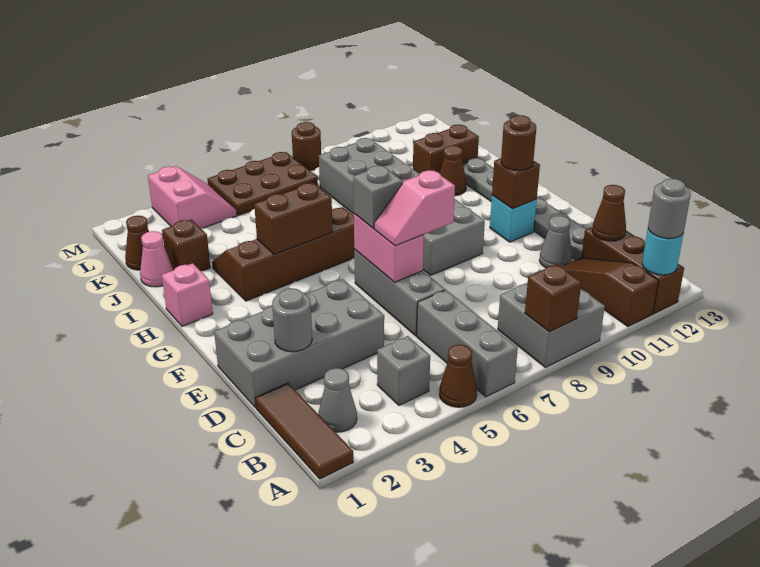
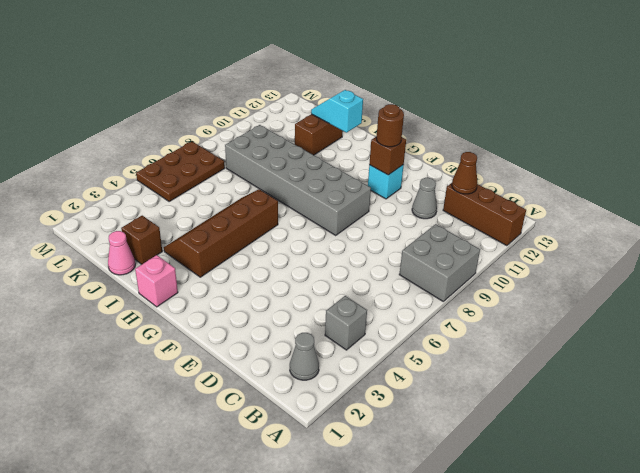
cyan slope I12:J12 level 2 top I -> none
none -> brown tile A1:C1 level 1
none -> brown cone A5 level 1
none -> grey brick A6:C6 level 1
none -> brown slope A11:C11 level 1 top A

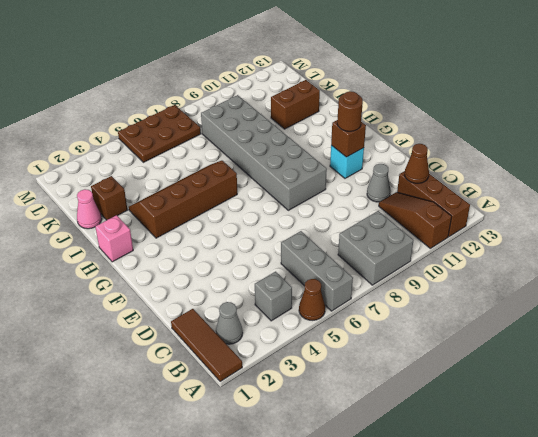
none -> grey brick D1:E4 level 1
none -> grey brick D6:F6 level 1
none -> grey plate D12:I12 level 1
none -> brown cone I11 level 1

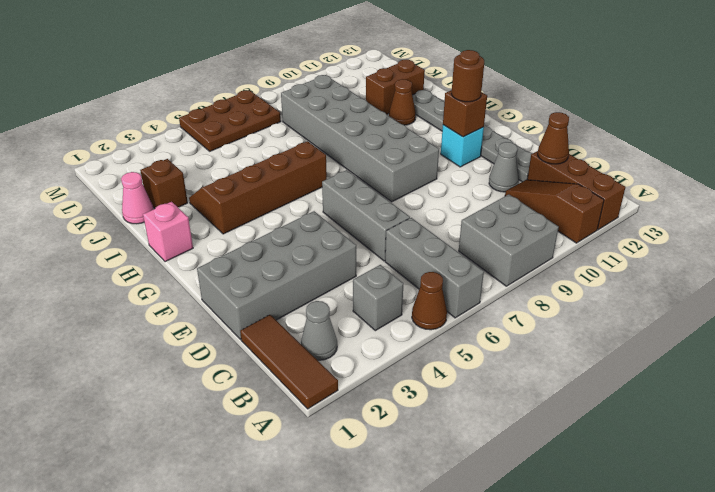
none -> brown cone K1 level 1
none -> pink slope L3:M4 level 1 top 3
none -> brown round brick M8 level 1
none -> brown brick A8 level 2

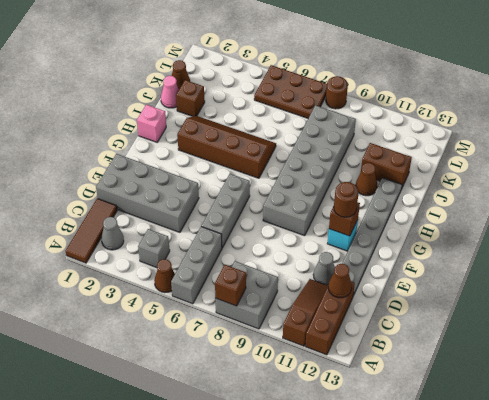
none -> pink slope L3:M4 level 1 top 3
none -> cyan round brick A12 level 2
none -> grey round brick D2 level 2
none -> pink brick E6:F6 level 2

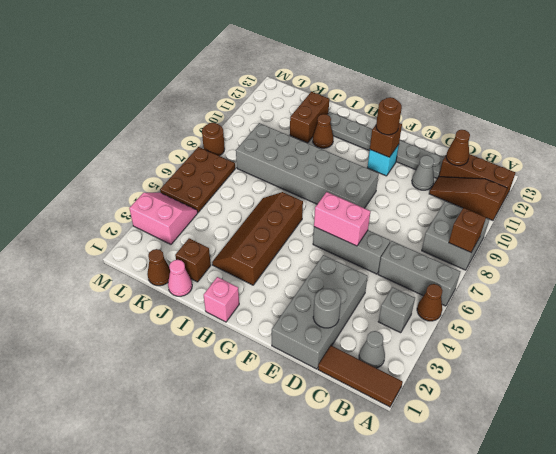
none -> cyan round brick A12 level 2
none -> brown brick H4:H5 level 2
none -> grey round brick A12 level 3
none -> pink slope E6:E7 level 3 top 7

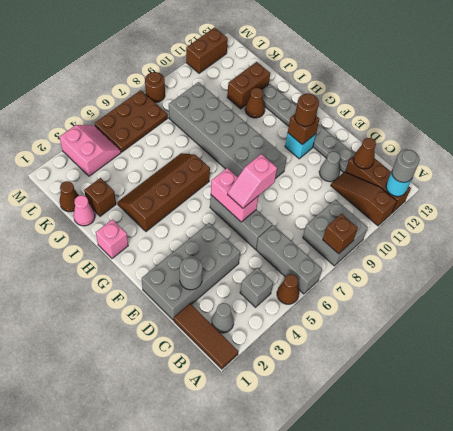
brown brick M11:M12 level 1 -> brown brick H4:H5 level 2
none -> grey brick F6 level 3

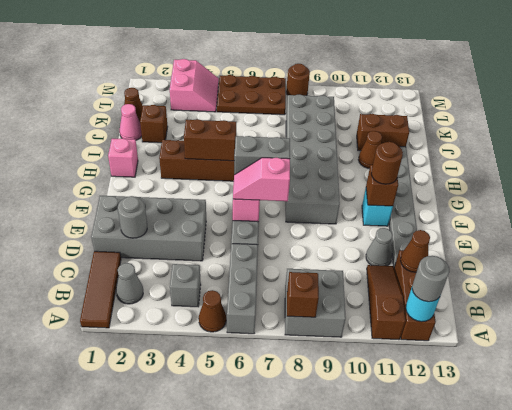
grey brick F6:F7 level 3 -> grey brick F6 level 3

